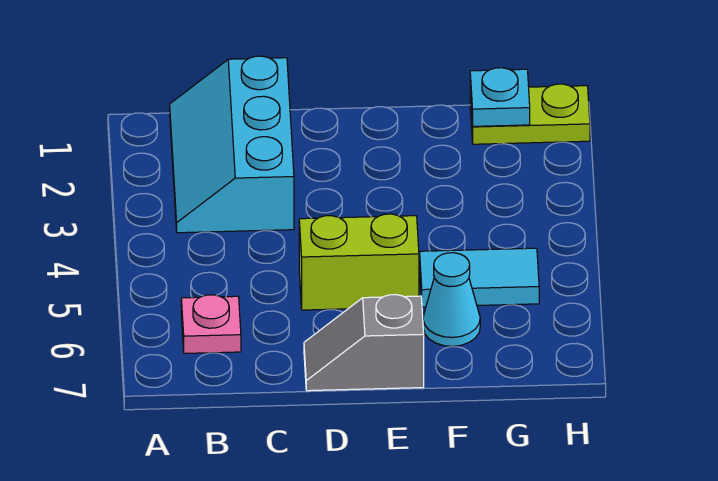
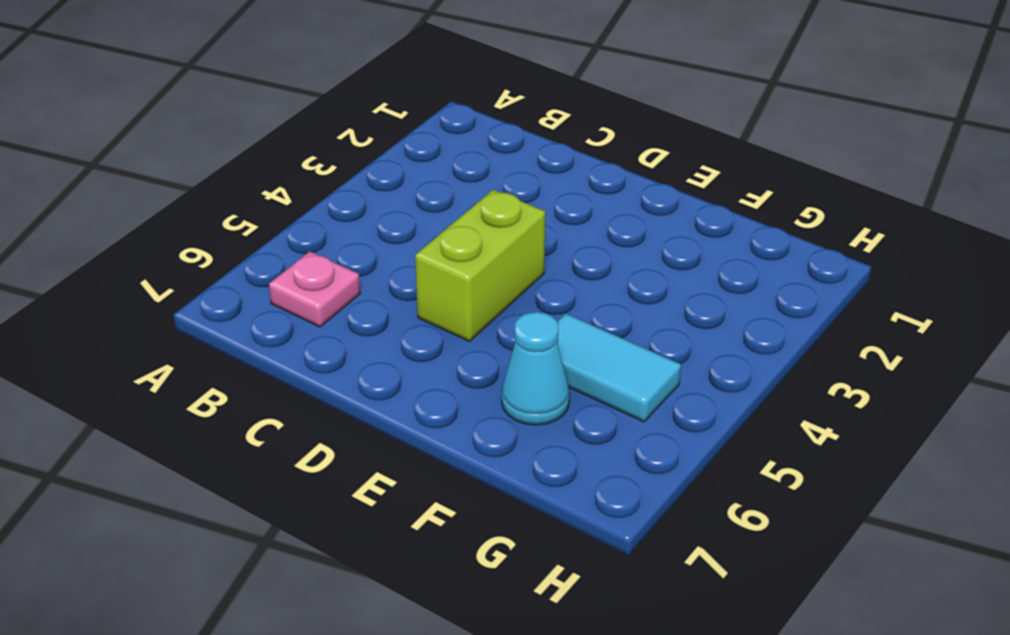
lime brick D4:D5 level 1 -> lime brick D5:E5 level 1
none -> cyan slope B1:C3 level 1 top C
none -> grey slope D7:E7 level 1 top E

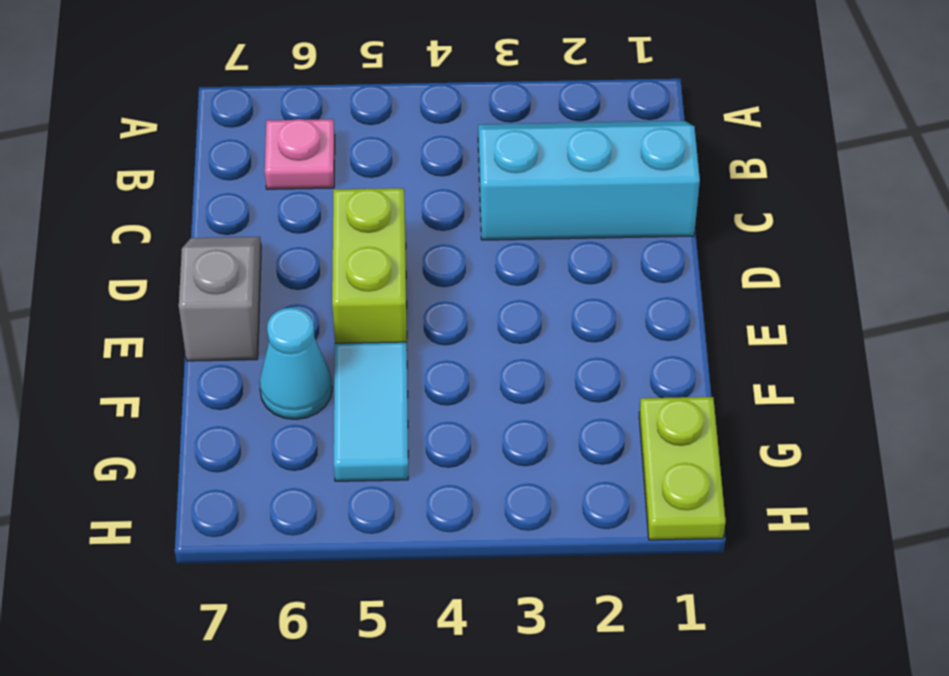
none -> cyan plate G1 level 2

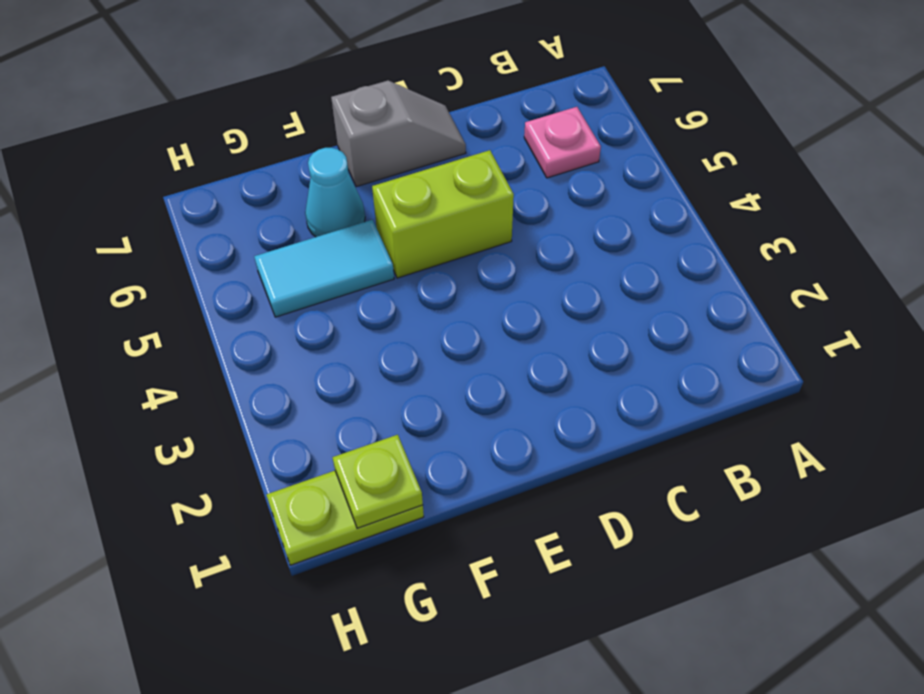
lime plate G1 level 2 -> cyan plate G1 level 2
none -> cyan slope B1:C3 level 1 top C

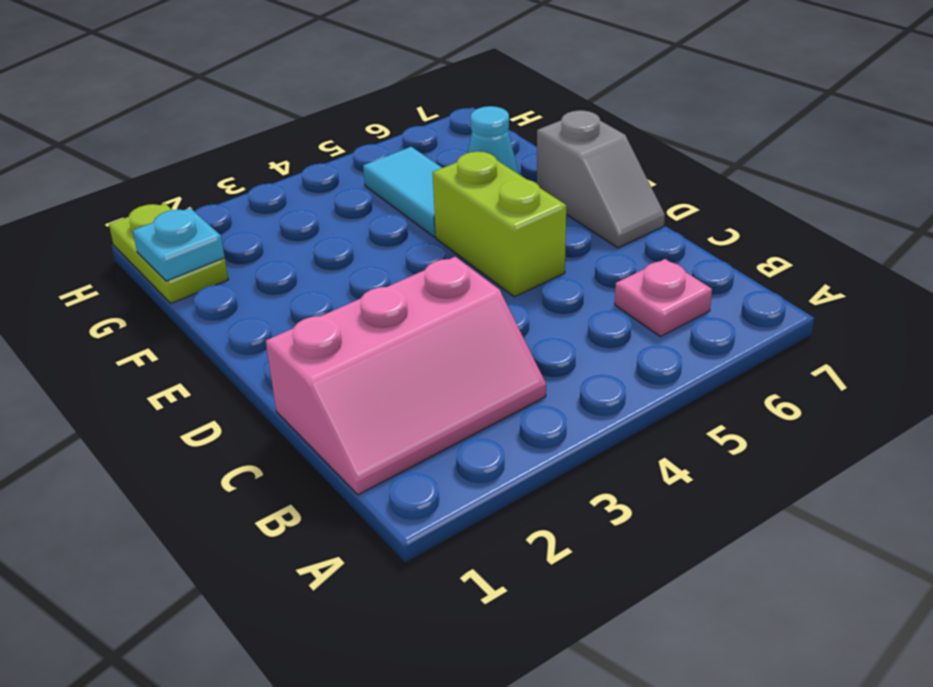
pink slope B1:C3 level 1 top C -> cyan slope B1:C3 level 1 top C

